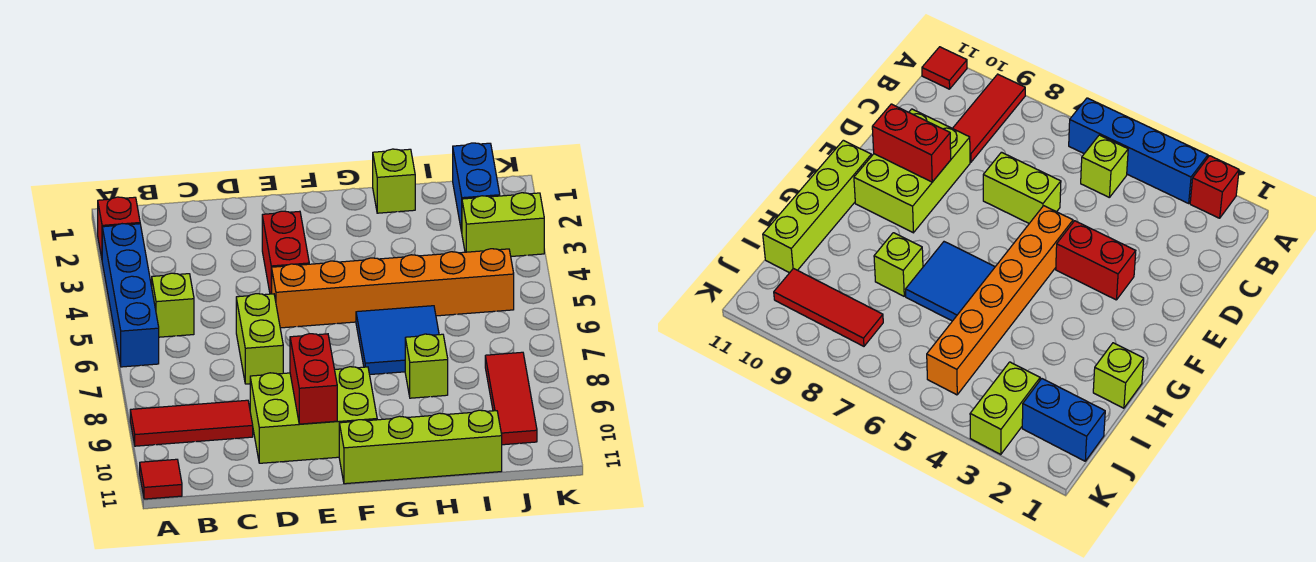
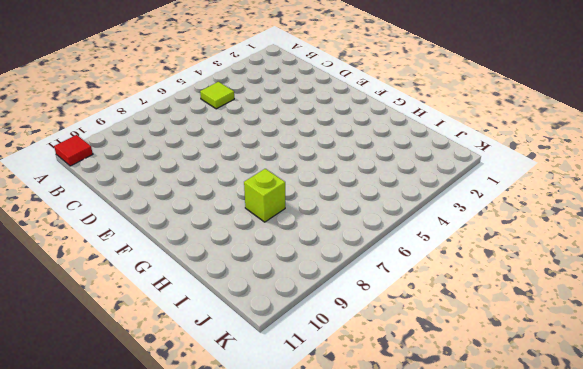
lime tile B5 level 1 -> lime brick B5 level 1
none -> red brick A2 level 1
none -> blue brick A3:A6 level 1
none -> red tile A9:C9 level 1

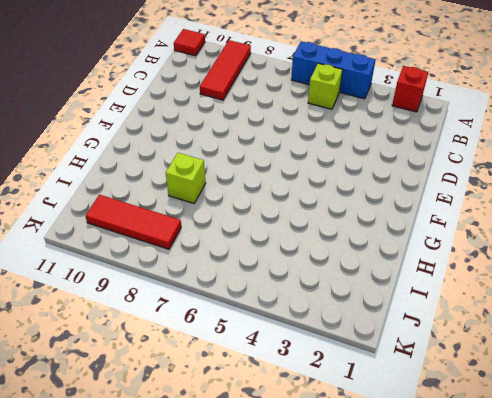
blue brick A4:A6 level 1 -> blue brick A3:A6 level 1
none -> lime brick D6:D7 level 1
none -> lime brick D9:F10 level 1
none -> red brick E3:E4 level 1

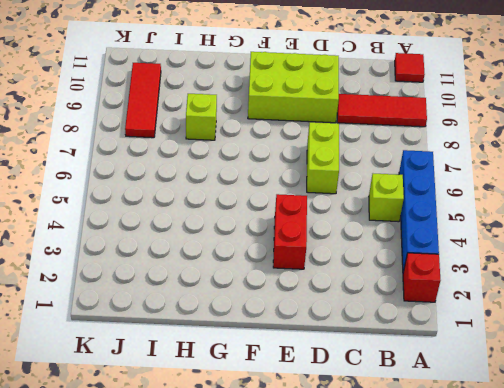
none -> orange brick E5:J5 level 1
none -> lime brick F11:I11 level 1
none -> blue tile G6:H7 level 1

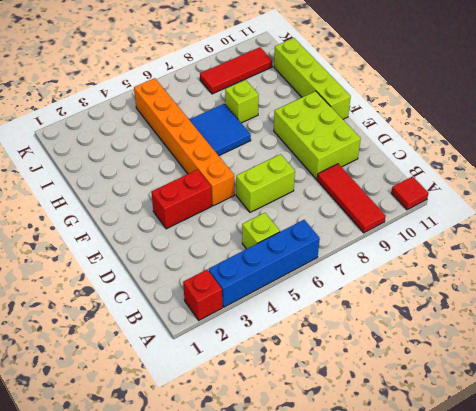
none -> lime brick H1 level 1
none -> blue brick J1:J2 level 1
none -> lime brick J3:K3 level 1

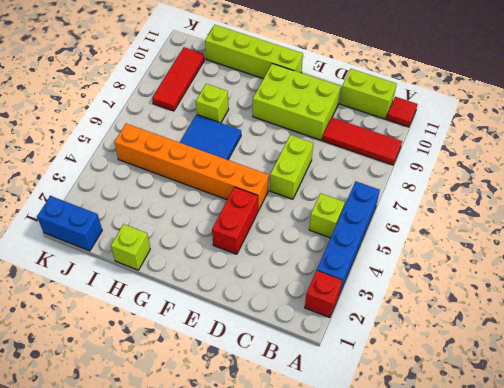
lime brick B11:C11 level 1 -> lime brick J3:K3 level 1
blue brick J1:K1 level 1 -> blue brick J1:J2 level 1
none -> red brick E9:E10 level 2

